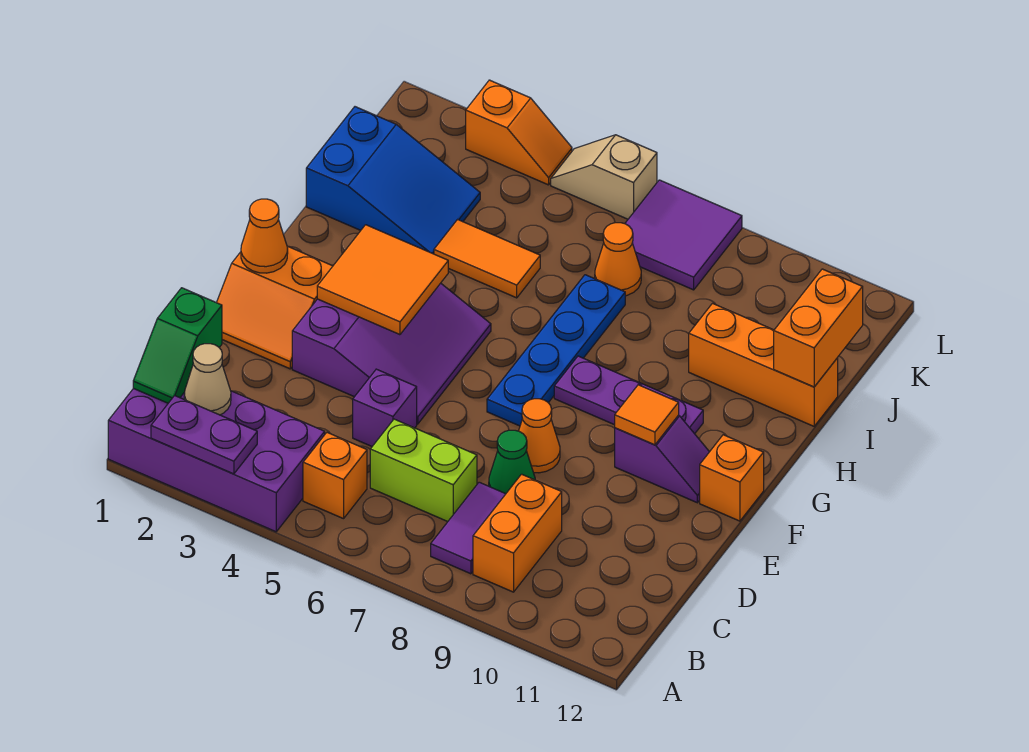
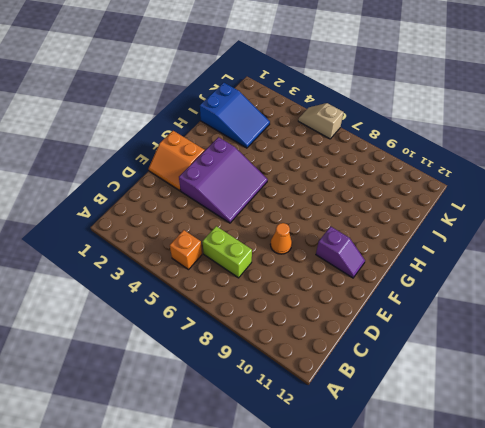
none -> purple brick A1:B4 level 1
none -> purple tile B8:C8 level 1
none -> orange brick B9:C9 level 1

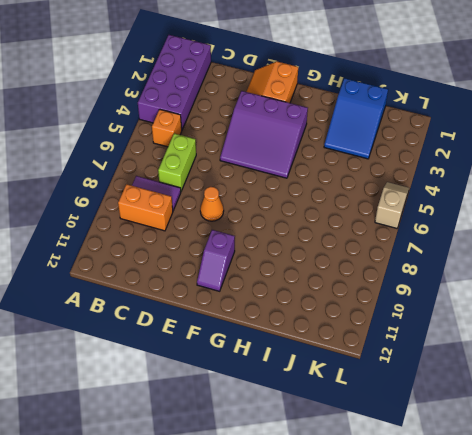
none -> purple brick D5 level 1
none -> green cone D8 level 1
none -> blue plate F7:I7 level 1

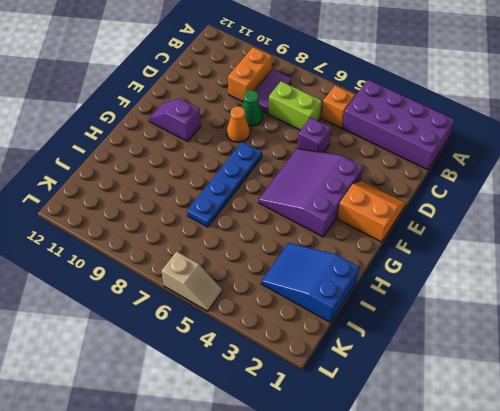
none -> orange brick F12 level 1
none -> purple plate G8:G10 level 1
none -> orange tile I4:I5 level 1

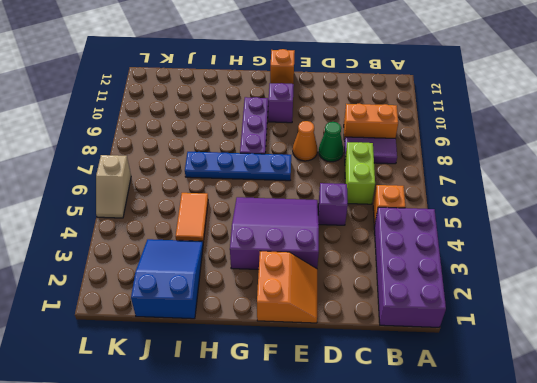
none -> orange brick I10:I12 level 1
none -> orange cone J7 level 1
none -> purple tile K7:L8 level 1

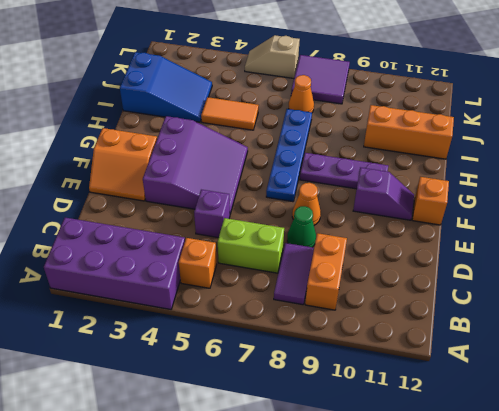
none -> orange slope L3:L4 level 1 top 3
none -> purple plate A2:A3 level 2
none -> green slope B1:C1 level 2 top C

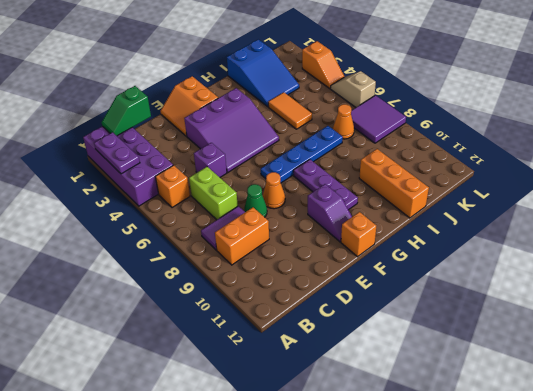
none -> tan cone B2 level 2
none -> orange cone F1 level 2
none -> orange tile F3:G4 level 2

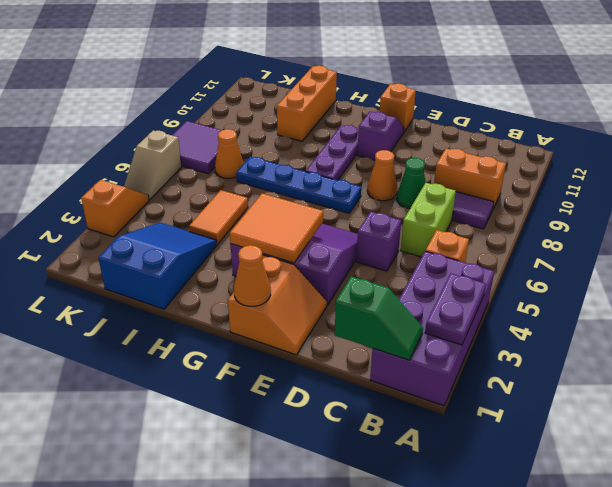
none -> tan cone B2 level 2
none -> orange tile F10 level 2
none -> orange brick I12:J12 level 2

